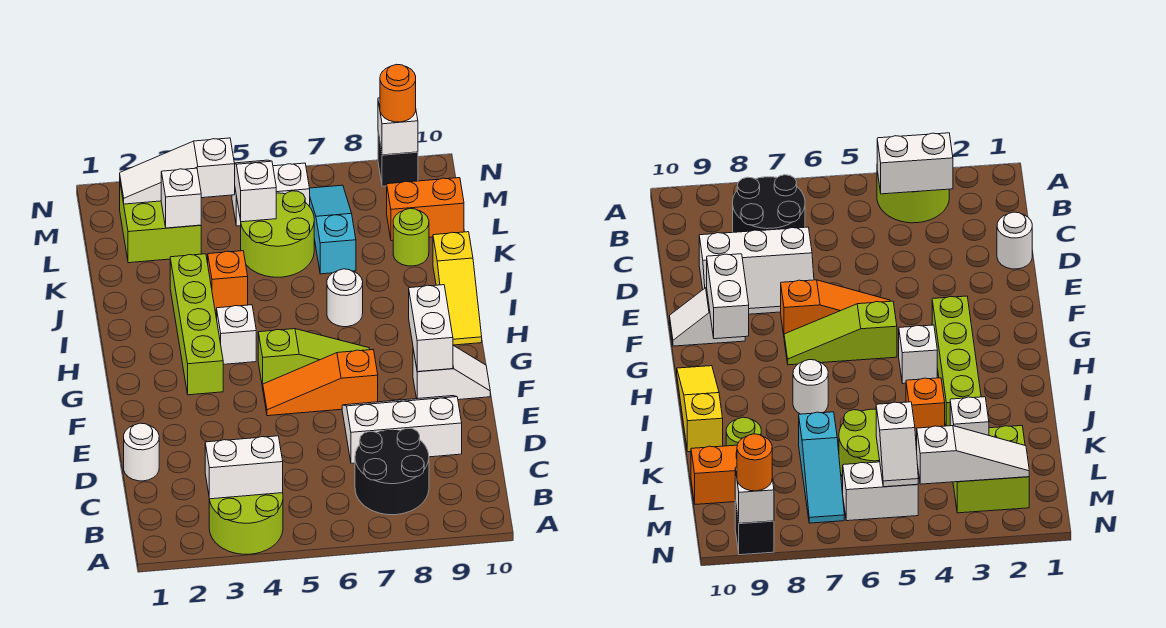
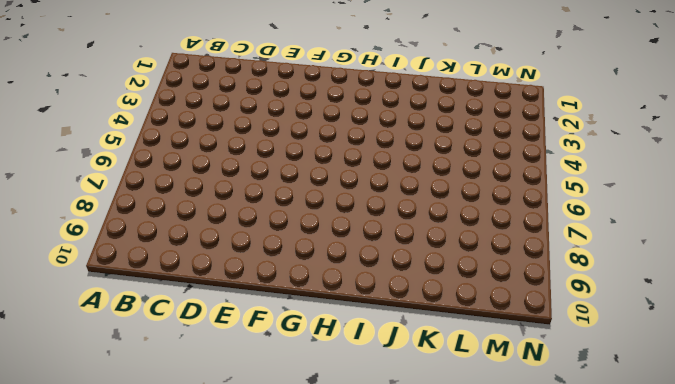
none -> lime round brick A3:B4 level 1
none -> black round brick B7:C8 level 1
none -> white round brick D1 level 1

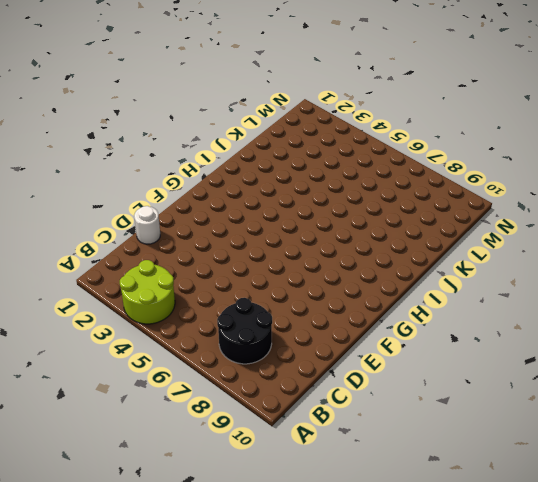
none -> white slope D7:E9 level 1 top D
none -> orange slope F5:F7 level 1 top 7
none -> white slope F9:F10 level 1 top 9

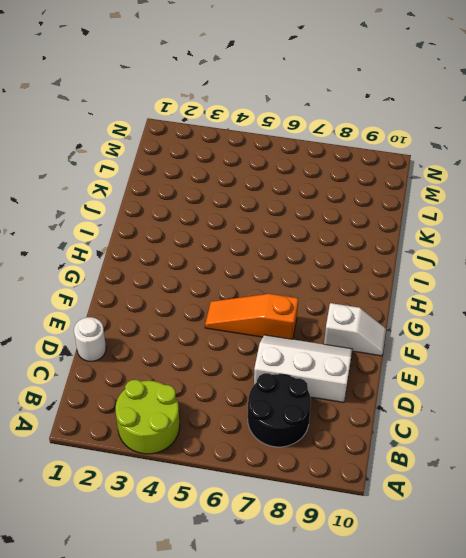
none -> lime brick G3:J3 level 1
none -> lime slope G5:G7 level 1 top 5
none -> white brick H4 level 1

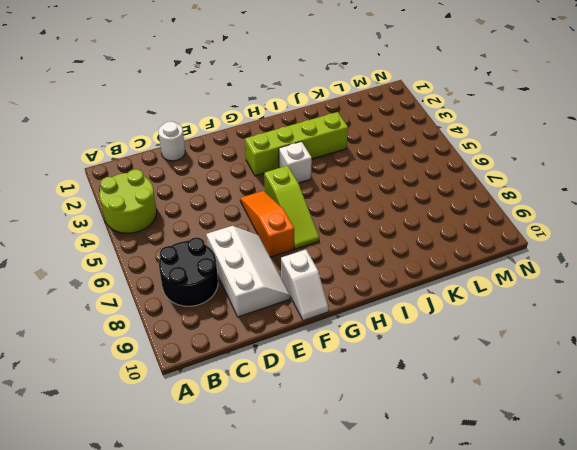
none -> yellow slope H10:J10 level 1 top J
none -> white round brick I7 level 1
none -> orange brick J4 level 1

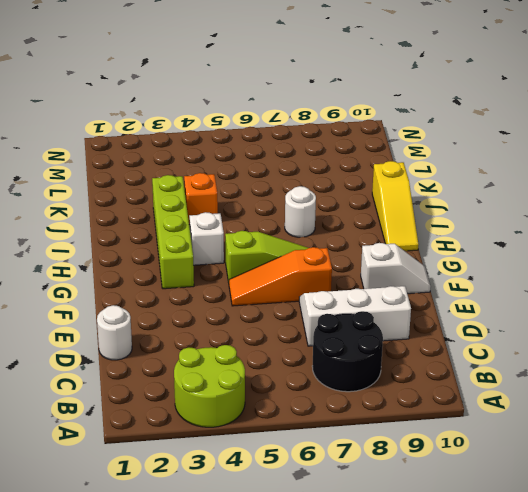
none -> lime round brick K5:L6 level 1
none -> cyan slope K7:M7 level 1 top K
none -> lime round brick K9 level 1

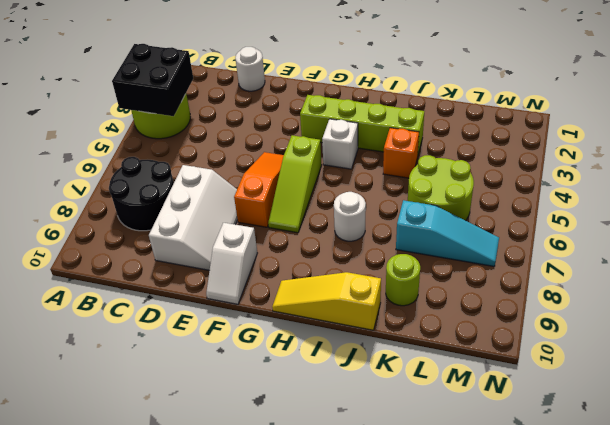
black brick A3:B4 level 2 -> white brick B3:B4 level 2
none -> lime brick L2:M3 level 1
none -> orange brick L9:L10 level 1
none -> white brick M5:M6 level 1

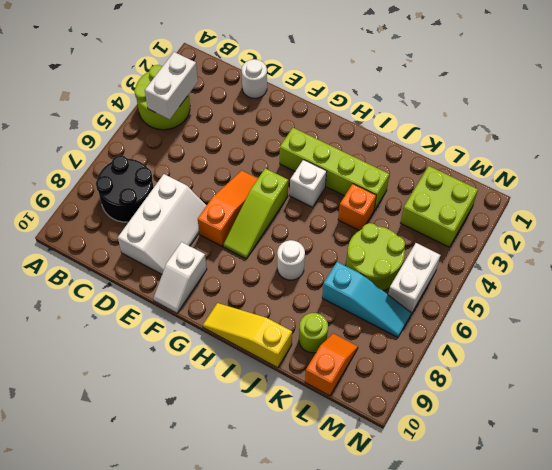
orange slope L9:L10 level 1 top 10 -> orange brick L9:L10 level 1
none -> black brick N9 level 1
none -> white brick F9:G9 level 2
none -> white brick L3 level 2

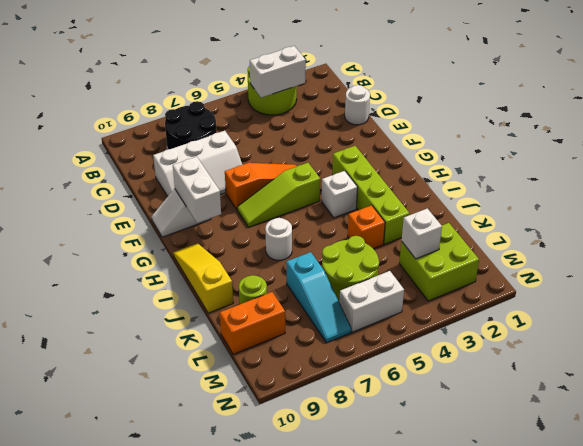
none -> black brick N9 level 1
none -> white slope L5:M5 level 2 top L
none -> white slope M2:M4 level 2 top 4

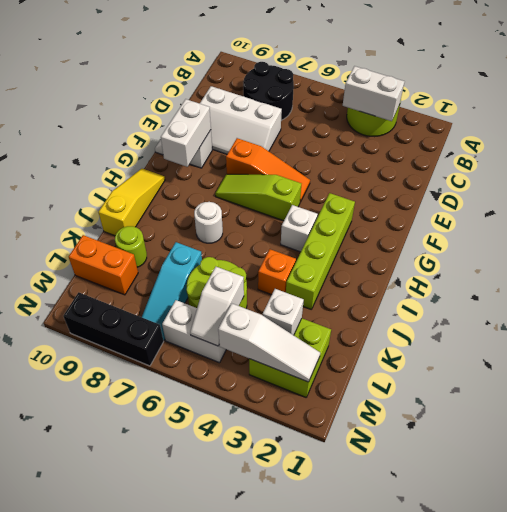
black brick N7:N9 level 1 -> black brick N9 level 1
none -> white round brick D1 level 1
none -> white brick N9 level 2
none -> orange round brick N9 level 3

